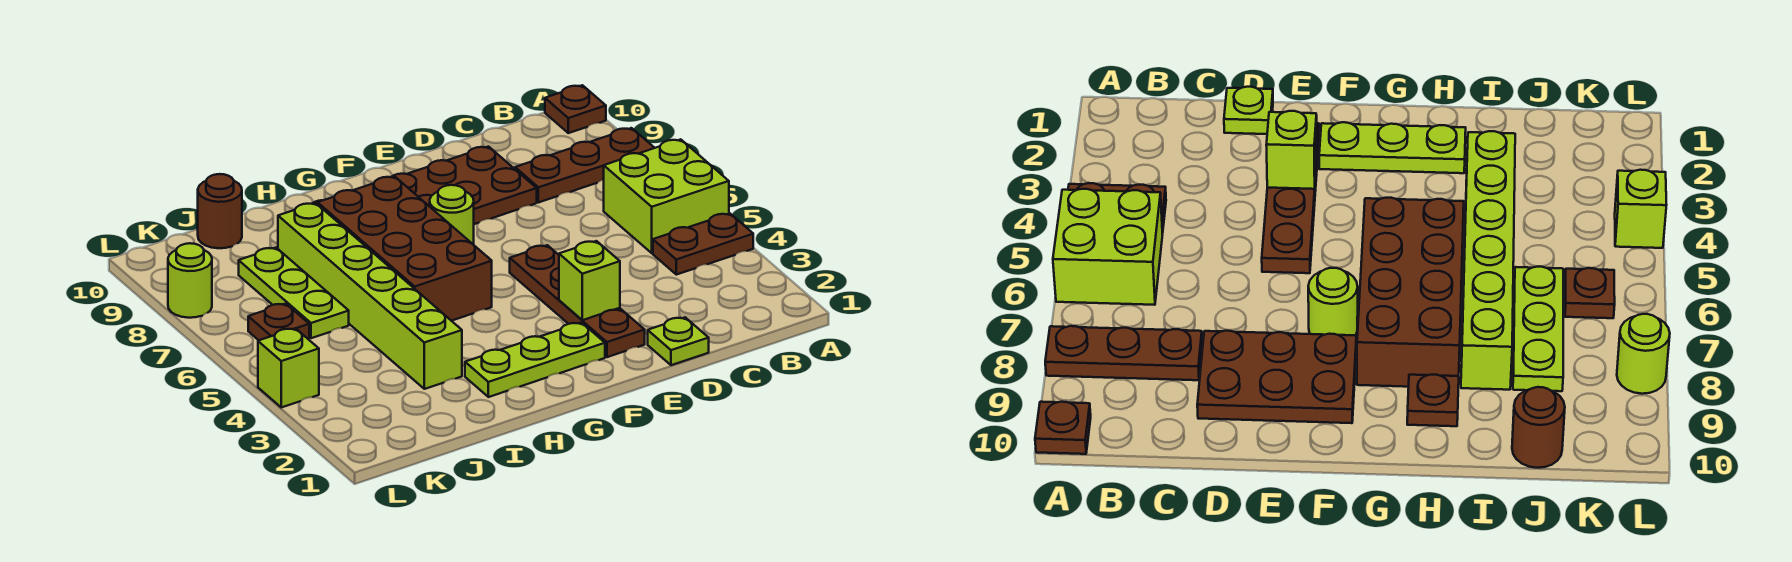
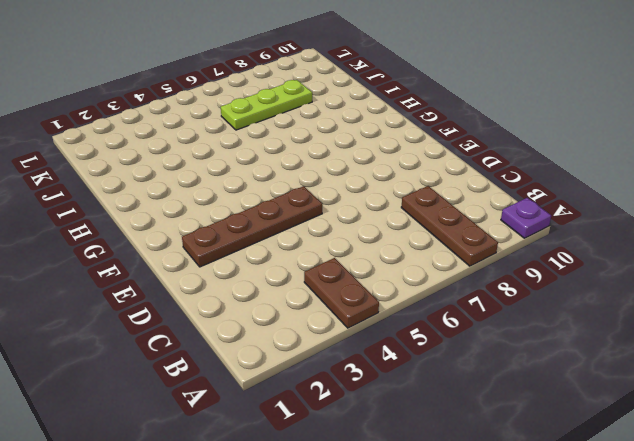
purple plate A10 level 1 -> brown plate A10 level 1
none -> lime brick A5:B6 level 1
none -> lime plate D1 level 1
none -> brown plate D8:F9 level 1

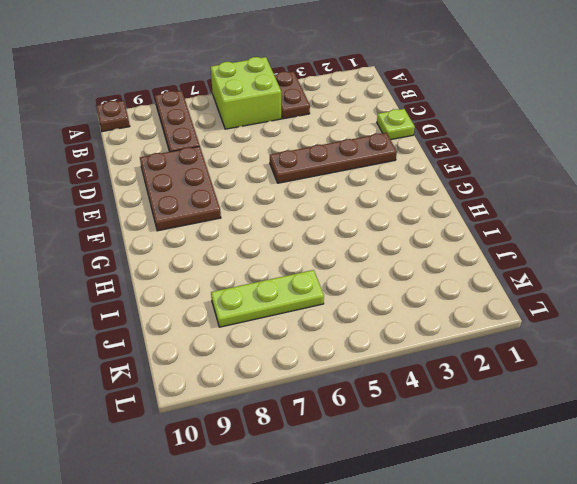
none -> lime plate F2:H2 level 1
none -> lime round brick F7 level 1
none -> brown brick G5:H8 level 1

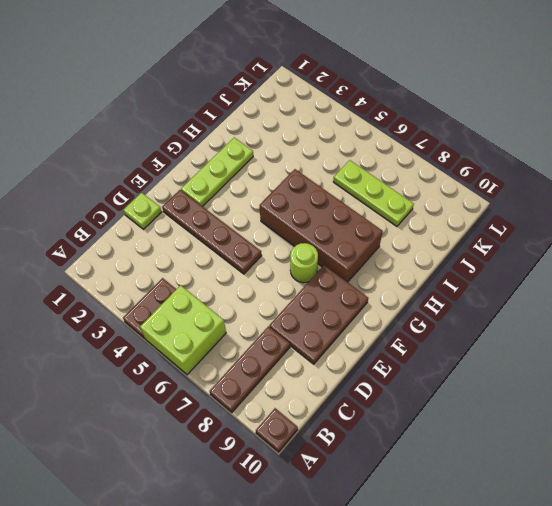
none -> brown plate H9 level 1
none -> lime brick I3:I8 level 1
none -> brown round brick J10 level 1

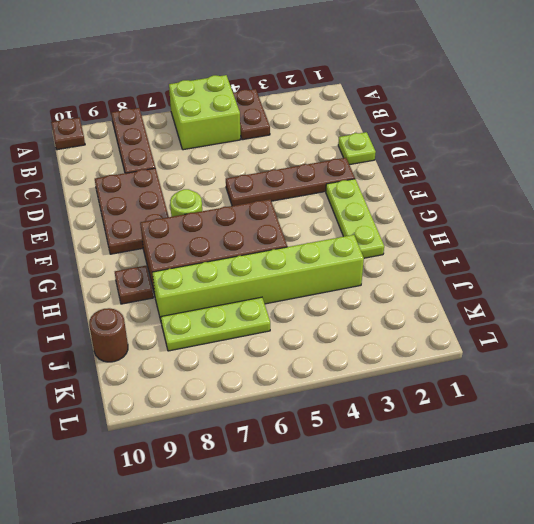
none -> brown plate K6 level 1
none -> lime brick L4 level 1
none -> lime round brick L8 level 1

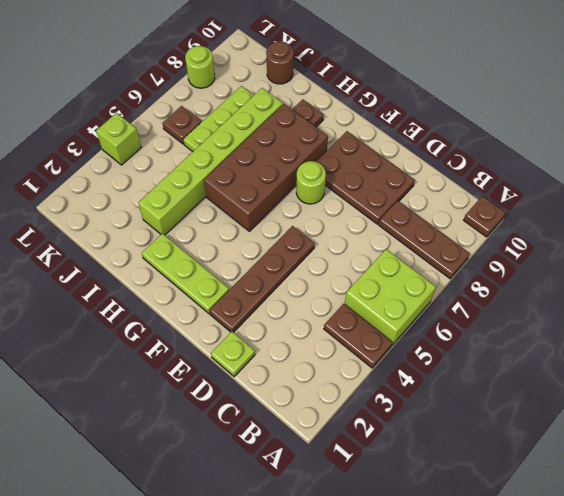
none -> lime brick E3 level 2

